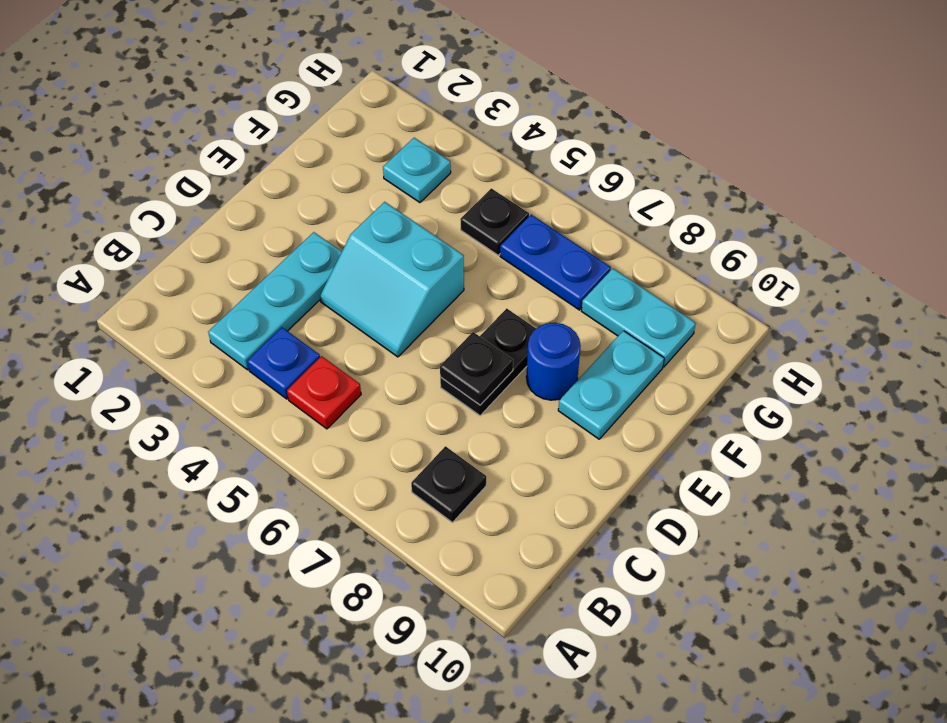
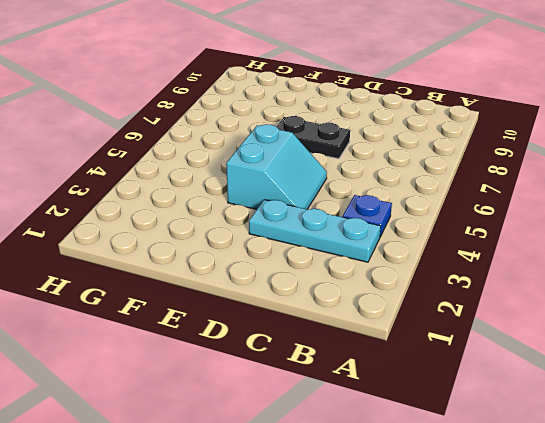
none -> red plate B5 level 1
none -> black plate B8 level 1
none -> blue round brick E8 level 1

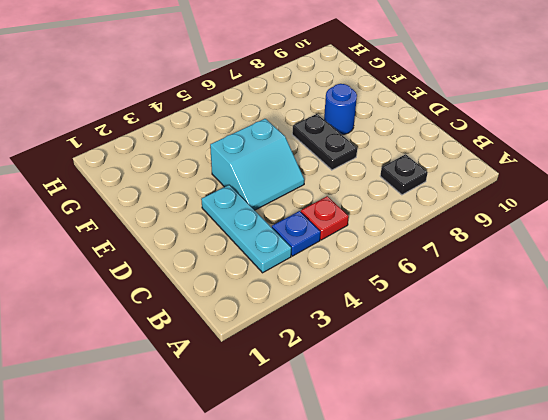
none -> cyan plate E9:F9 level 1
none -> cyan plate G3 level 1
none -> black plate G5 level 1

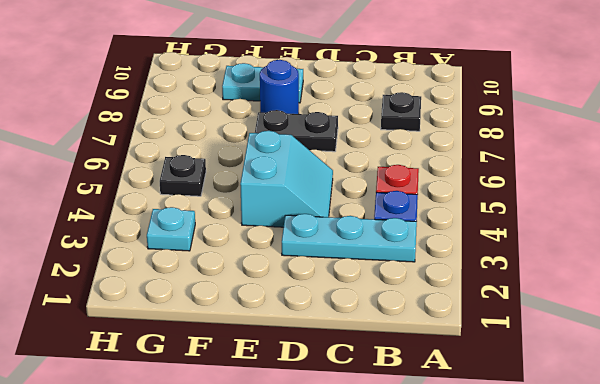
none -> blue plate G6:G7 level 1
none -> cyan plate G8:G9 level 1
none -> black plate D7 level 2

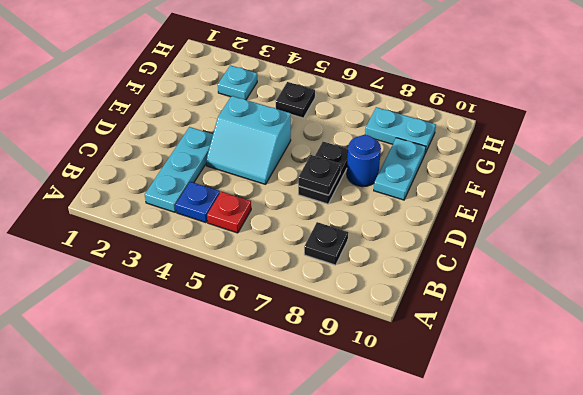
none -> blue plate G6:G7 level 1

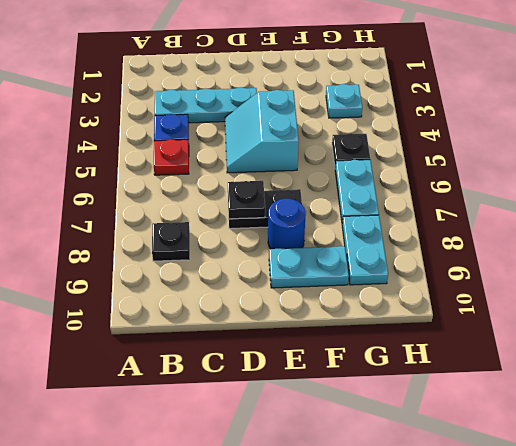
cyan plate G6:G7 level 1 -> blue plate G6:G7 level 1

